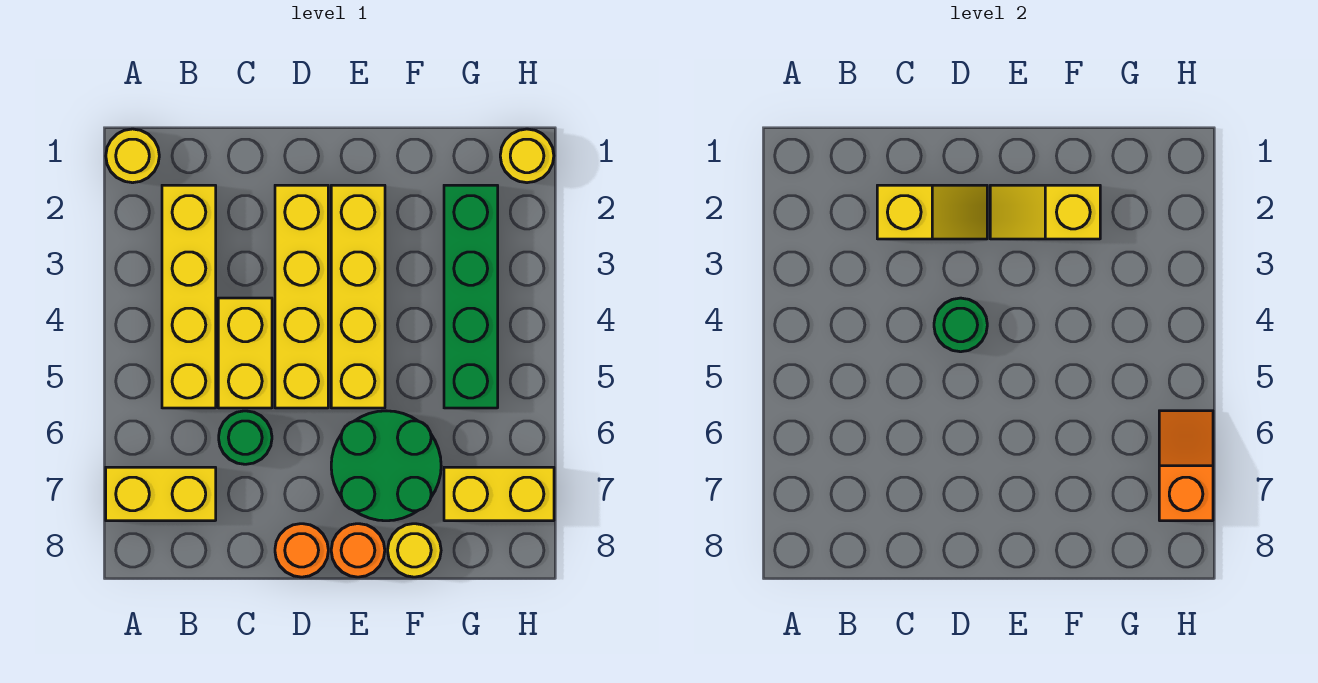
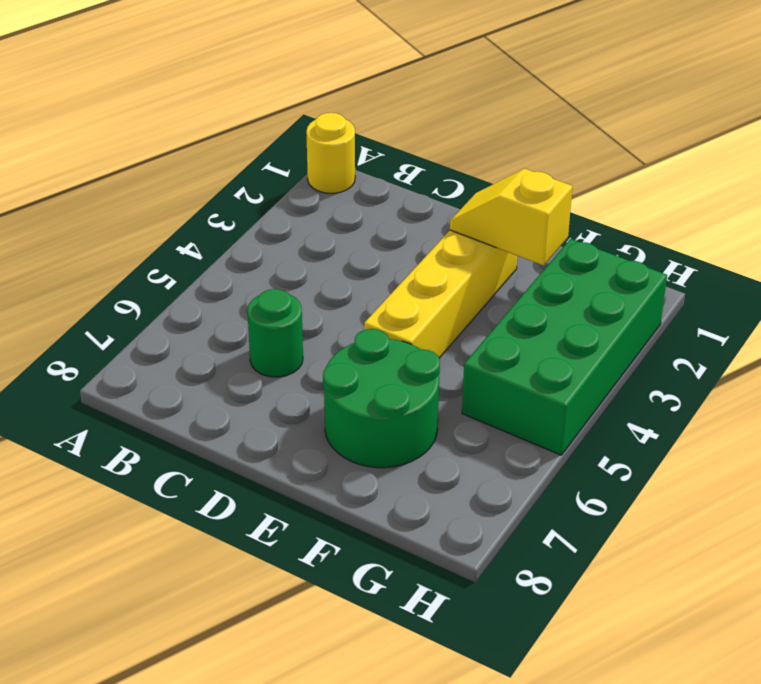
green brick G2:H5 level 1 -> green brick G2:G5 level 1
none -> yellow brick A7:B7 level 1
none -> yellow brick B2:B5 level 1
none -> yellow brick C4:C5 level 1

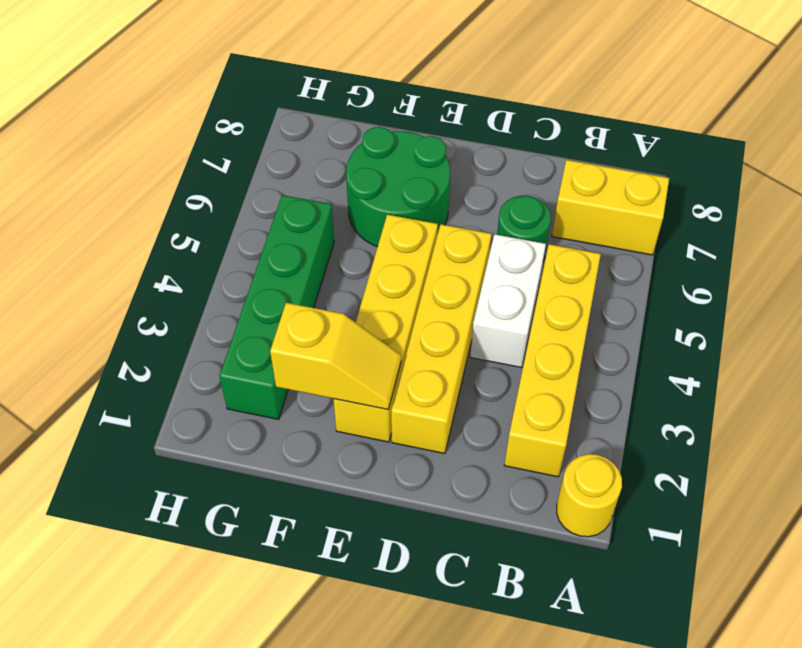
white brick C4:C5 level 1 -> yellow brick C4:C5 level 1
none -> orange round brick D8 level 1
none -> orange round brick E8 level 1
none -> yellow round brick F8 level 1

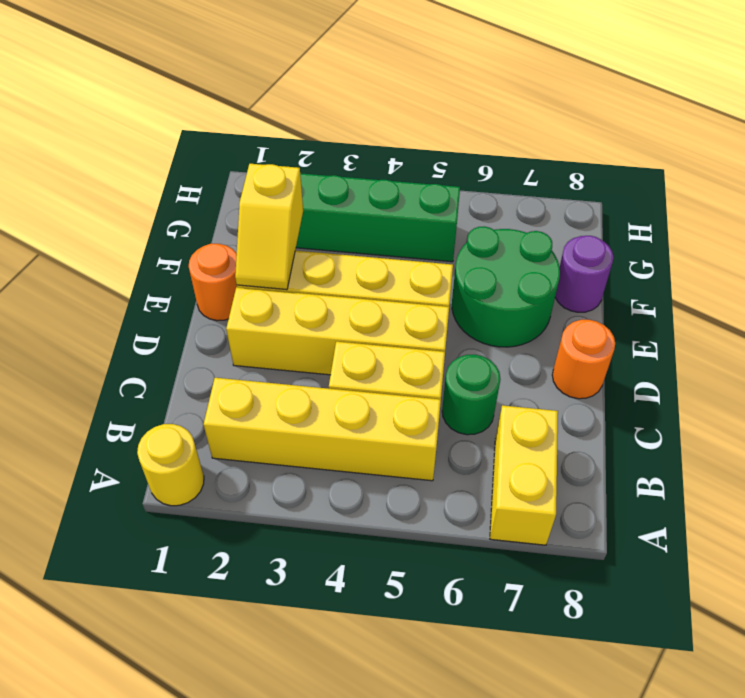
orange round brick E1 level 1 -> orange round brick E8 level 1
purple round brick F8 level 1 -> yellow round brick F8 level 1
none -> yellow brick G7:H7 level 1
none -> yellow round brick H1 level 1
none -> yellow slope C2:D2 level 2 top C

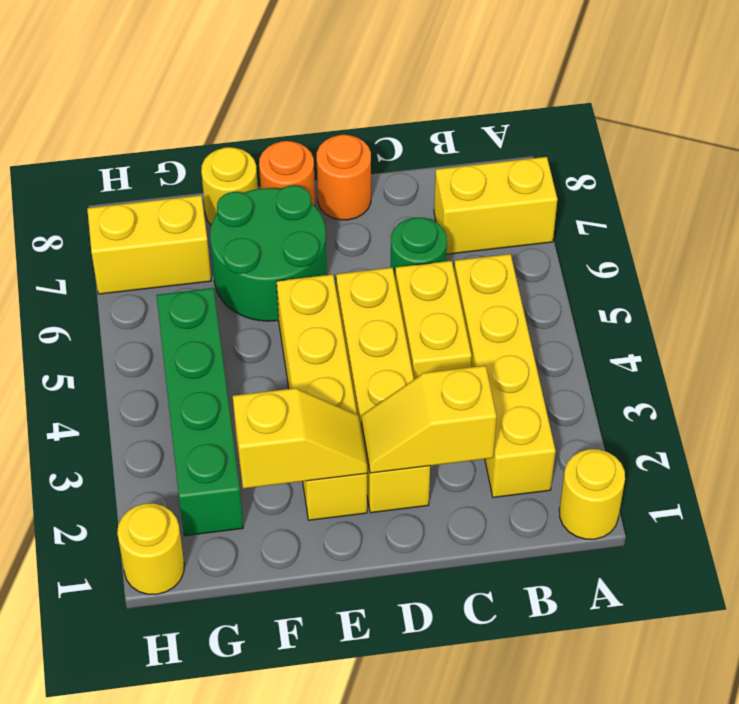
none -> green round brick D4 level 2
none -> orange slope H6:H7 level 2 top 7

